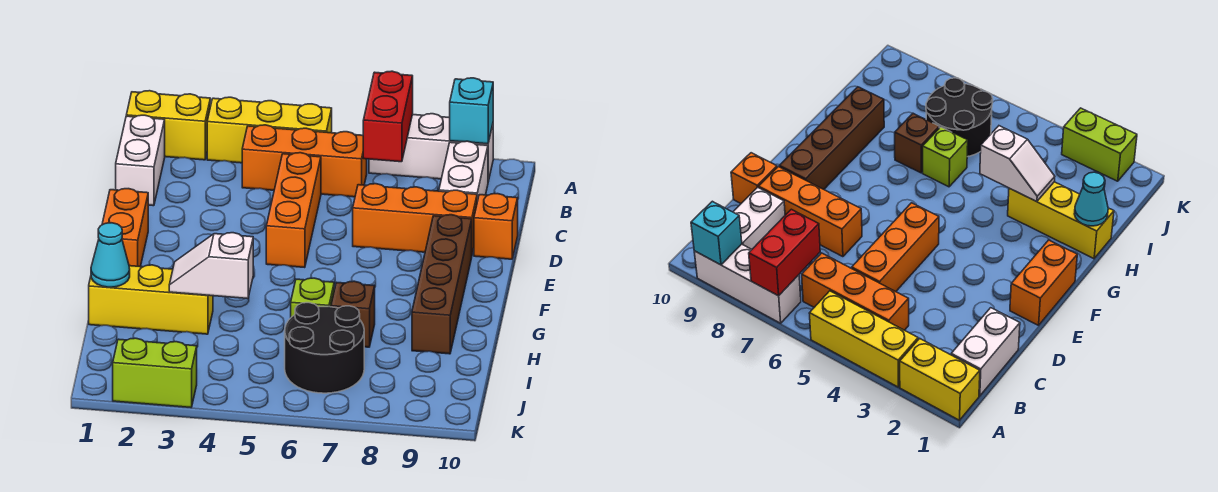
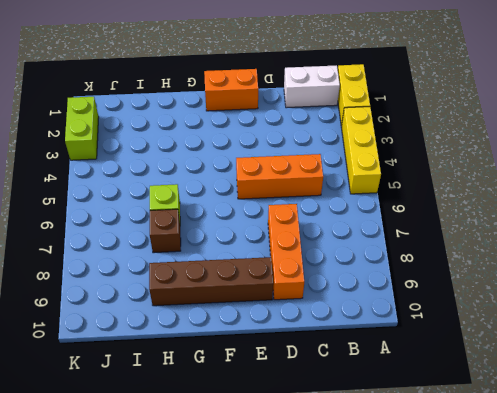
none -> white brick A7:A9 level 1
none -> orange brick B4:B6 level 1
none -> white brick B9:C9 level 1

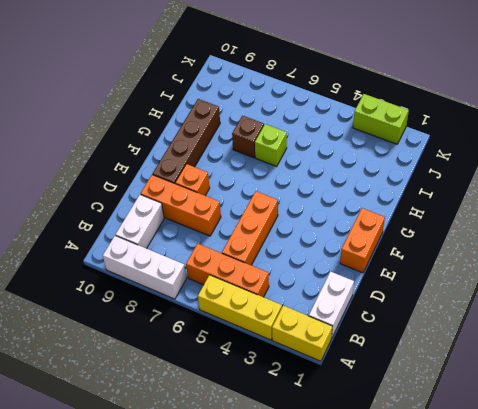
orange brick E8 level 1 -> orange brick D10 level 1
none -> yellow brick H1:H3 level 1
none -> black round brick I6:J7 level 1
none -> red brick A7:B7 level 2

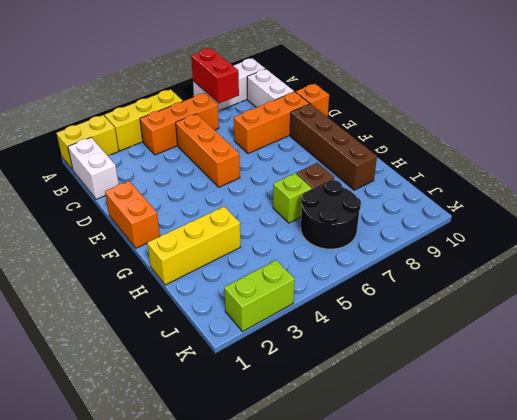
none -> cyan brick A9 level 2
none -> cyan cone H1 level 2
none -> white slope H3:H4 level 2 top 4

